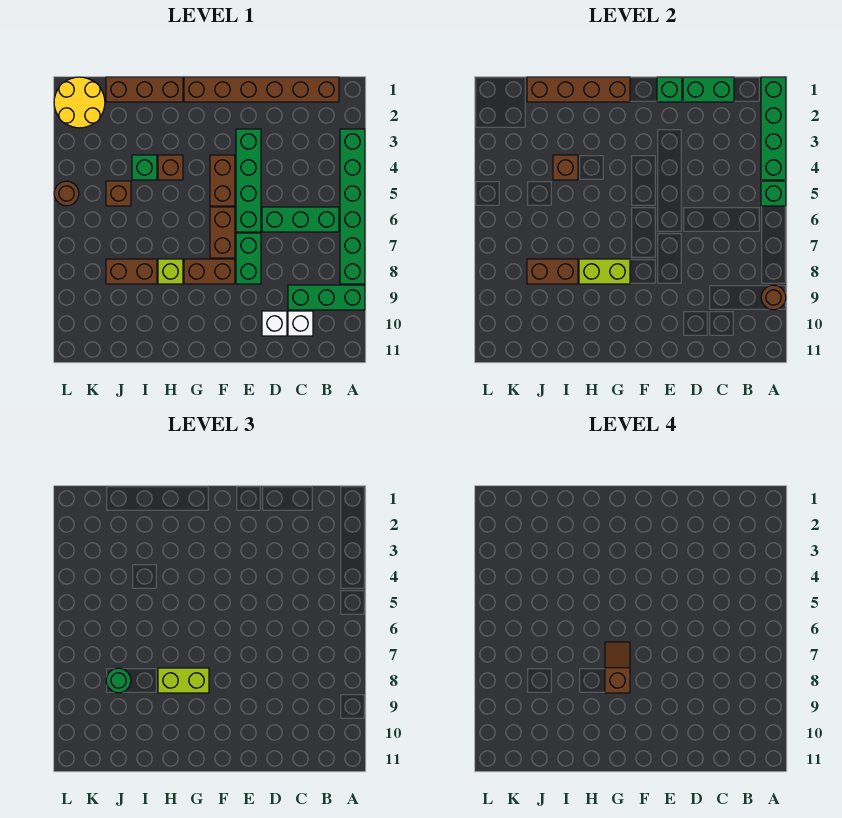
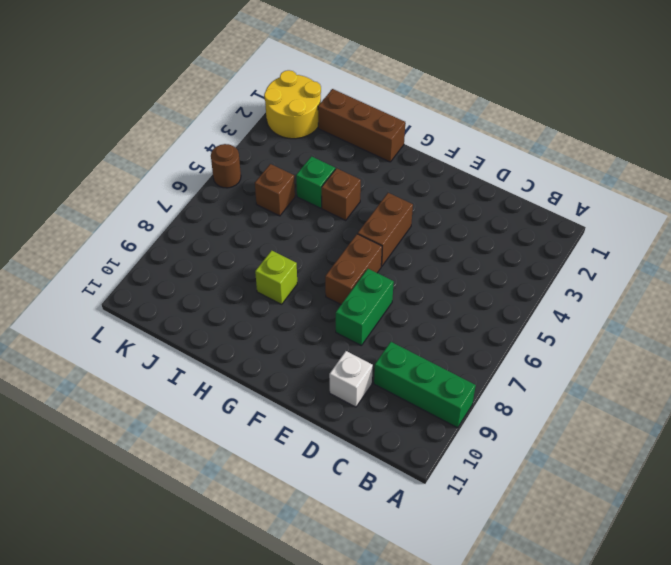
none -> green brick A3:A8 level 1
none -> brown brick B1:G1 level 1
none -> green brick B6:D6 level 1
none -> white brick C10 level 1

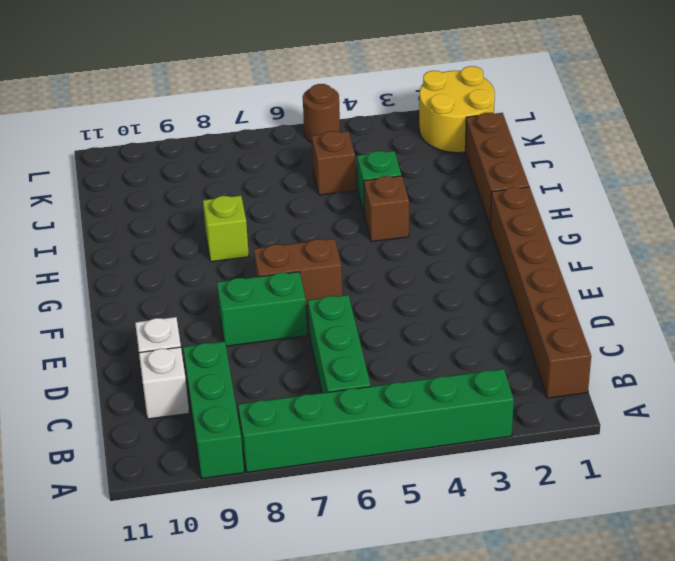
none -> green brick E3:E6 level 1
none -> brown brick F4:F5 level 1
none -> brown brick F8:G8 level 1
none -> brown brick I8:J8 level 1

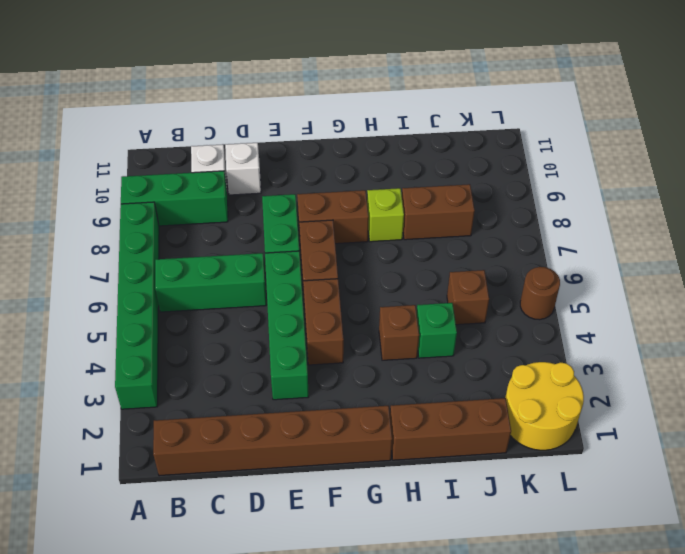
none -> green brick A1:A4 level 2
none -> green brick A5 level 2
none -> brown round brick A9 level 2
none -> green brick C1:D1 level 2

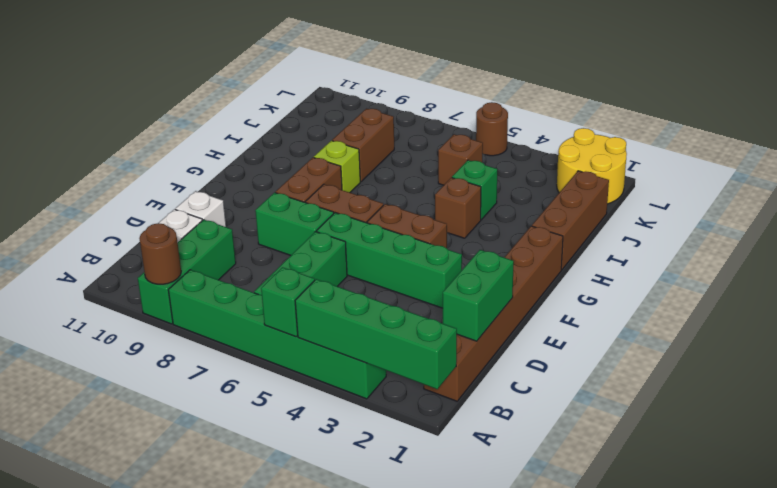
none -> green brick E1 level 2
none -> brown brick G1:J1 level 2
none -> lime brick G8:H8 level 2
none -> brown brick I4 level 2

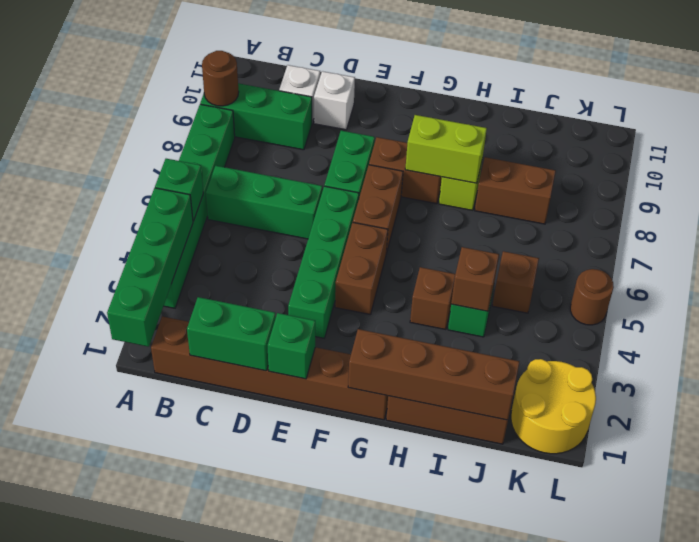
none -> brown brick I8:J8 level 2
none -> lime brick G8:H8 level 3
none -> green round brick J8 level 3
none -> brown slope G7:G8 level 4 top 8

